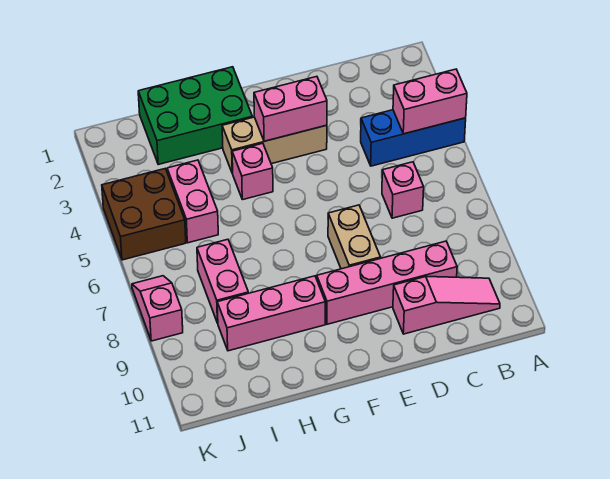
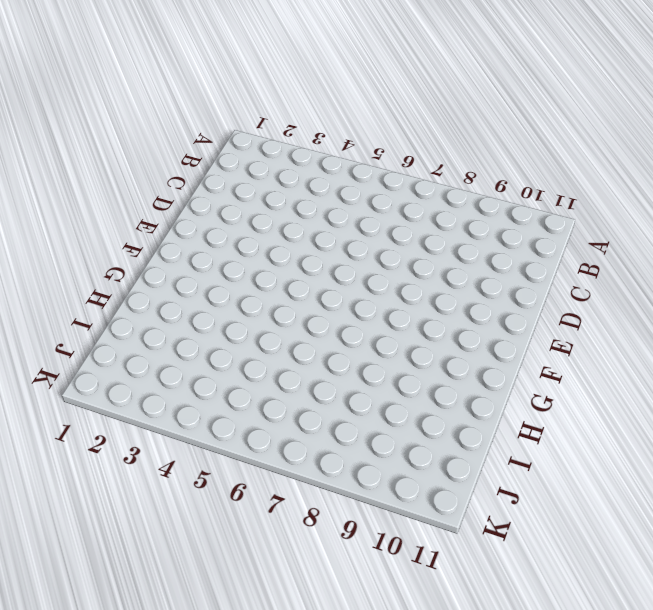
none -> blue brick A4:C4 level 1
none -> pink slope B10:D10 level 1 top D
none -> pink brick C6 level 1

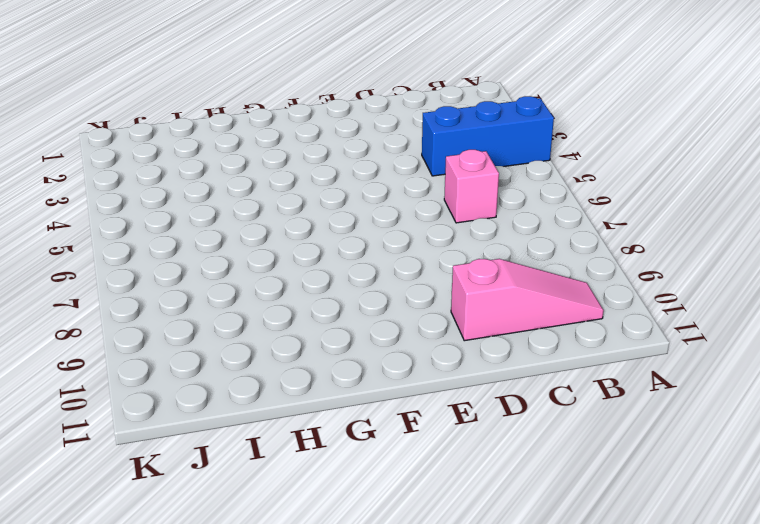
none -> pink brick C9:F9 level 1
none -> tan brick E3:G3 level 1
none -> tan brick E7:E8 level 1

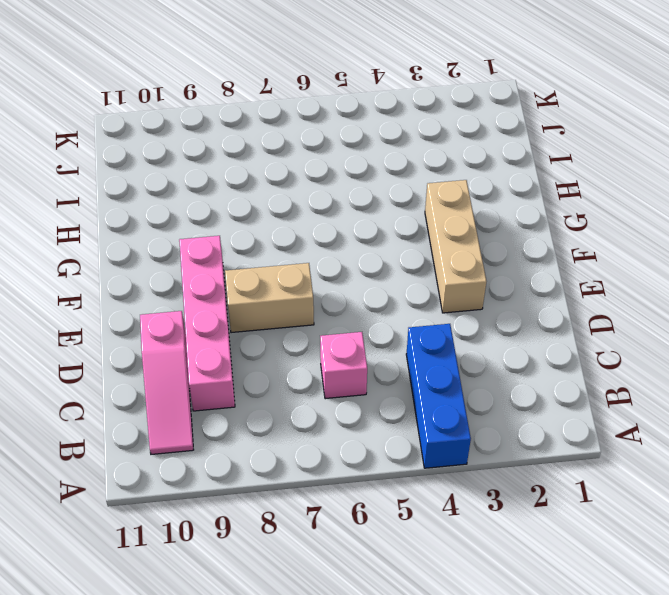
none -> green brick G1:I2 level 1
none -> pink brick G4 level 1
none -> pink brick G9:I9 level 1

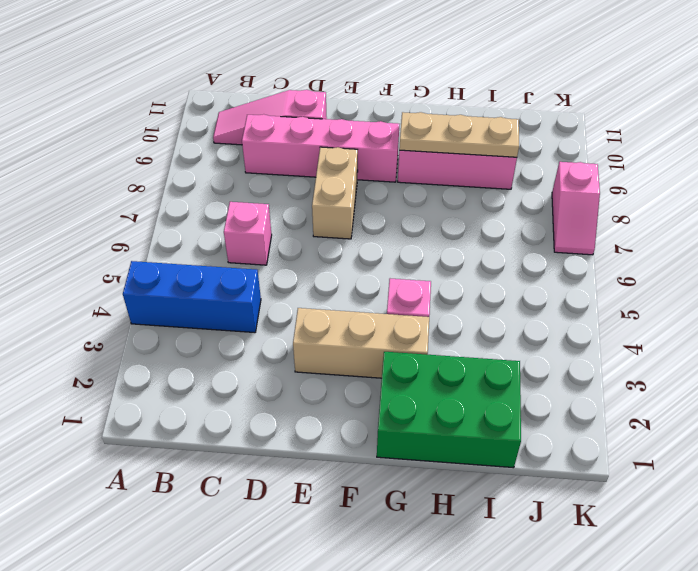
tan plate G9:I9 level 2 -> none
none -> pink brick I4:I5 level 1
none -> pink brick I7:I8 level 1
none -> brown brick J4:K5 level 1

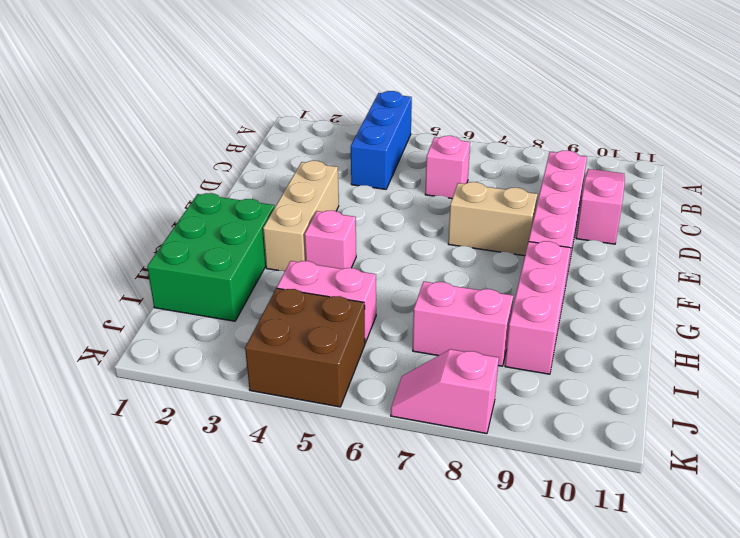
none -> pink brick A4:B4 level 2
none -> pink brick E3:F3 level 2

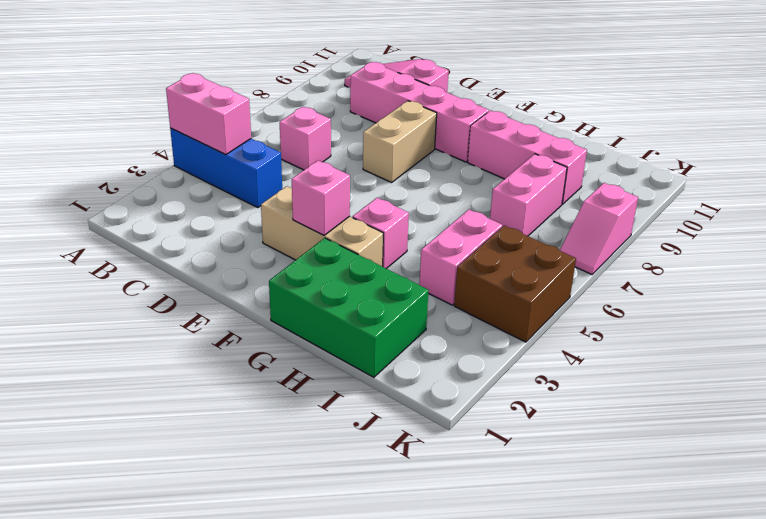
pink brick F3 level 2 -> pink brick E3:F3 level 2

